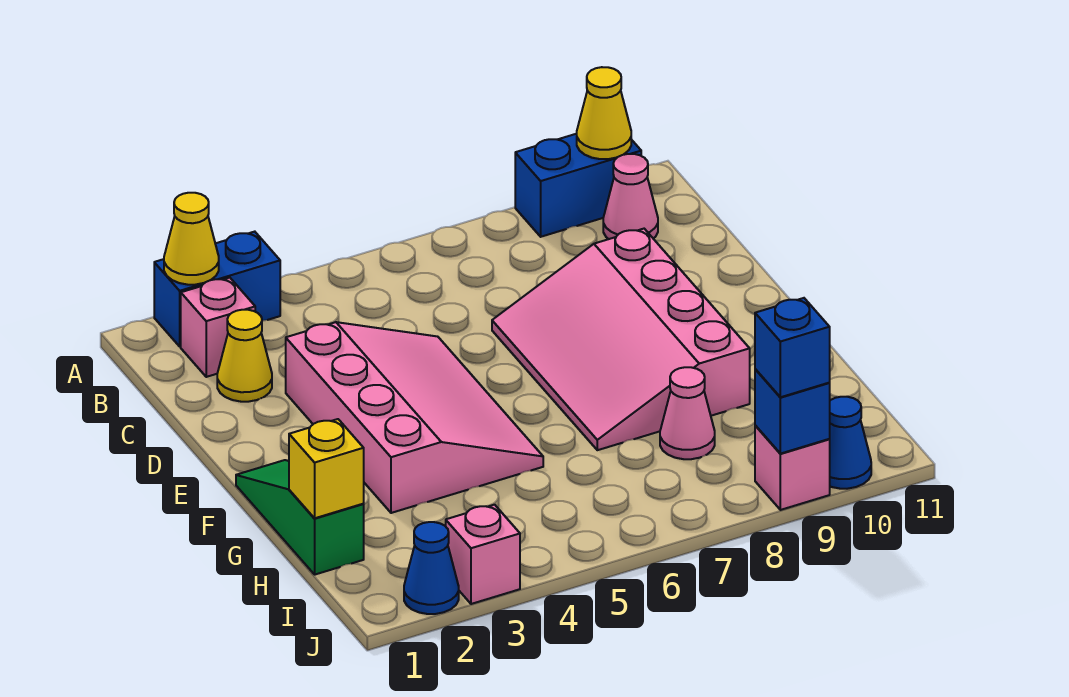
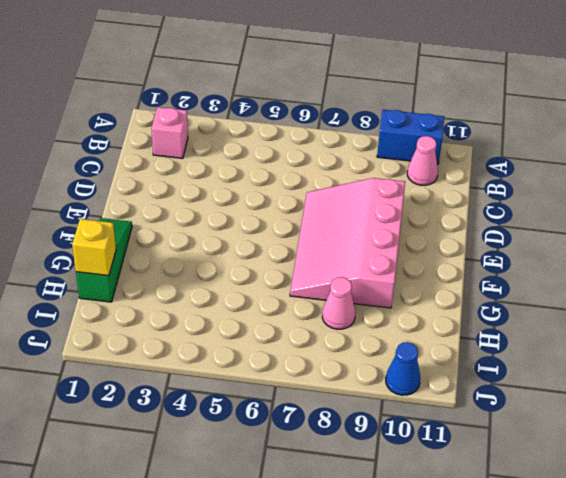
none -> blue brick A2:A3 level 1
none -> yellow cone C2 level 1
none -> pink slope D3:G5 level 1 top 3

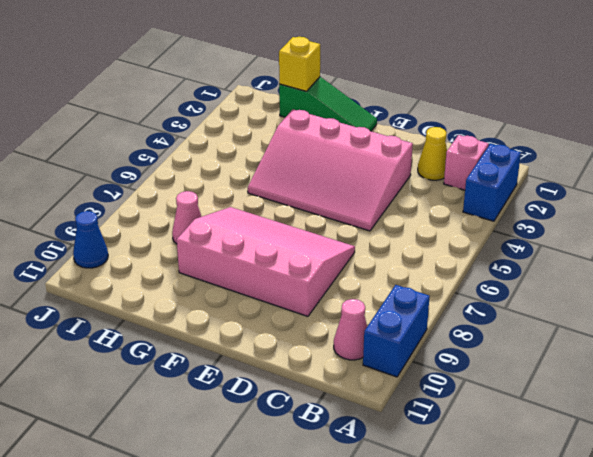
none -> blue cone J2 level 1
none -> pink brick J3 level 1
none -> pink brick J9 level 1

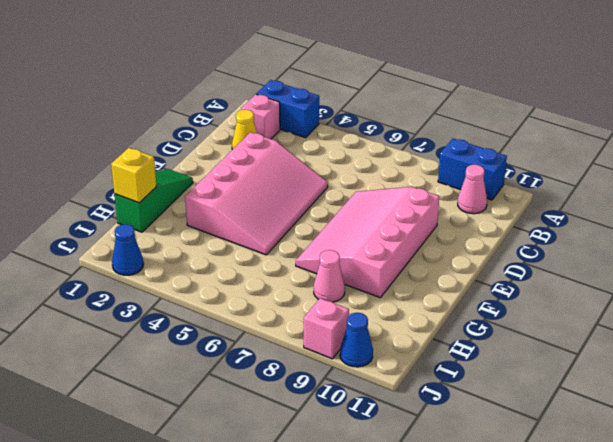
none -> pink brick J3 level 1
none -> yellow cone A2 level 2
none -> yellow cone A10 level 2

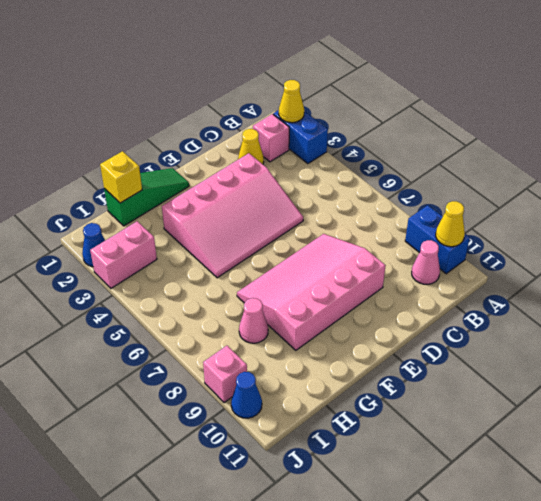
pink brick I3:J3 level 1 -> pink brick J3 level 1
none -> blue brick J9 level 2
none -> blue brick J9 level 3

